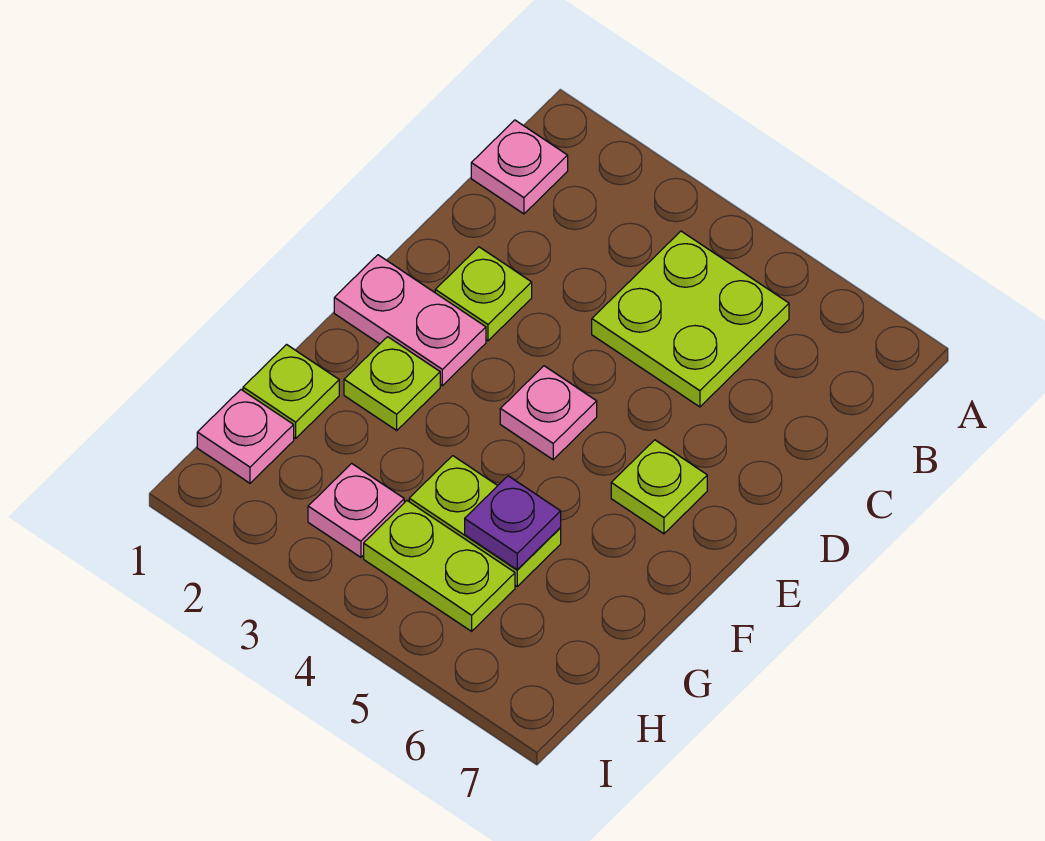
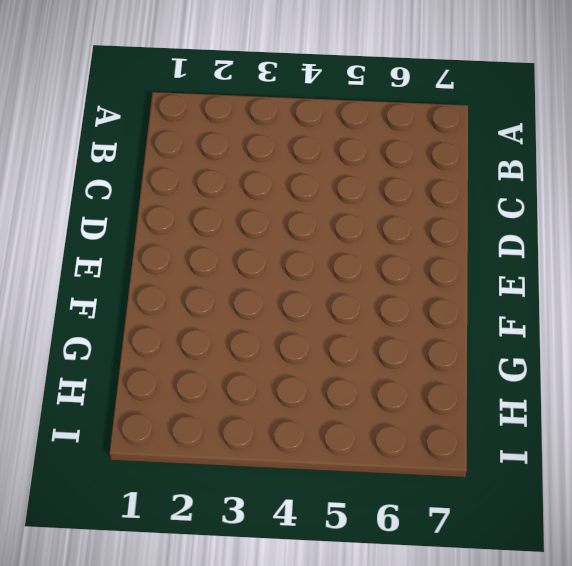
none -> pink plate B1 level 1
none -> lime plate B4:C5 level 1
none -> lime plate D2 level 1

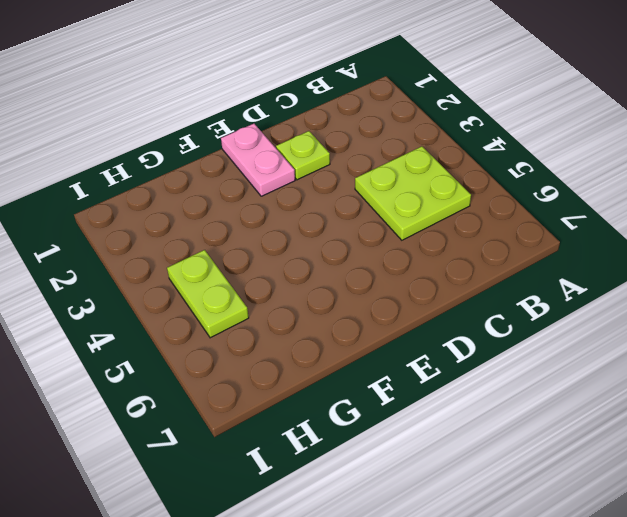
none -> pink plate B1 level 1
none -> pink plate E4 level 1
none -> lime plate E6 level 1

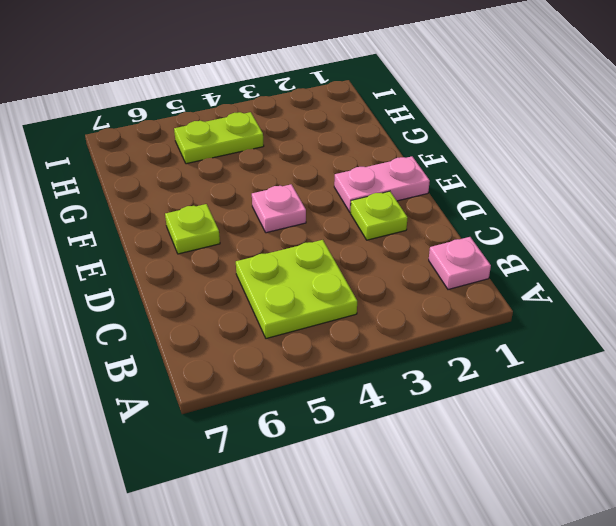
none -> lime plate F2 level 1
none -> lime plate G1 level 1
none -> lime plate G4:G5 level 1

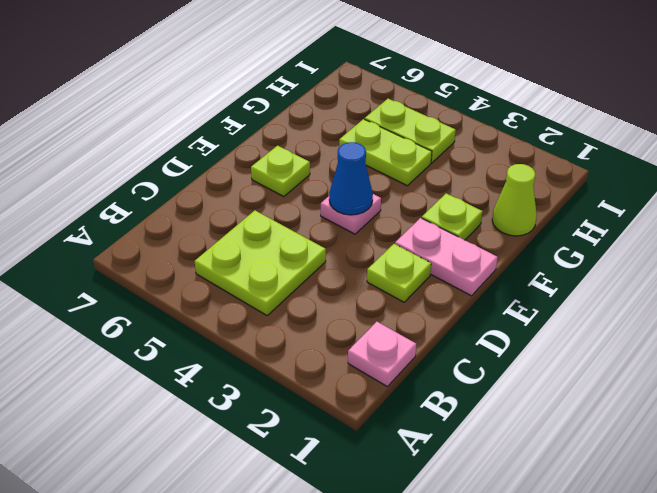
blue cone E4 level 2 -> none
lime cone G1 level 1 -> lime plate G1 level 1
none -> pink plate H1 level 1
none -> pink plate H3 level 1
none -> purple plate G5 level 2

